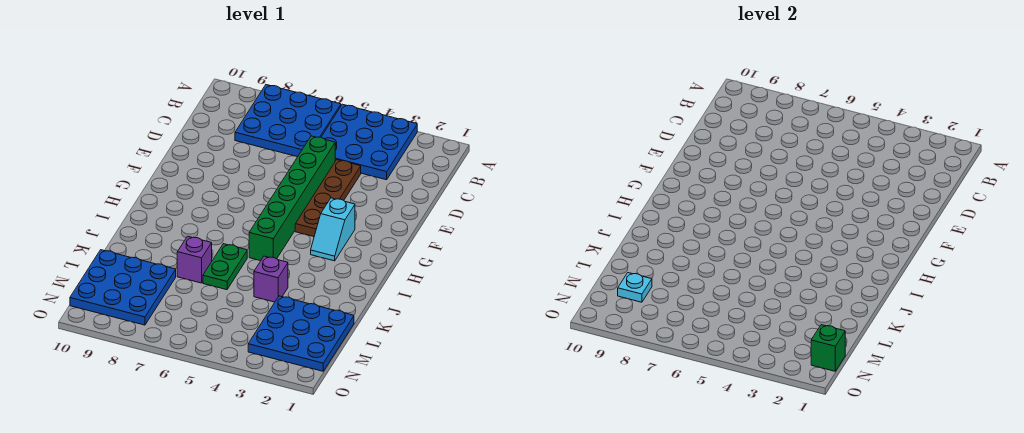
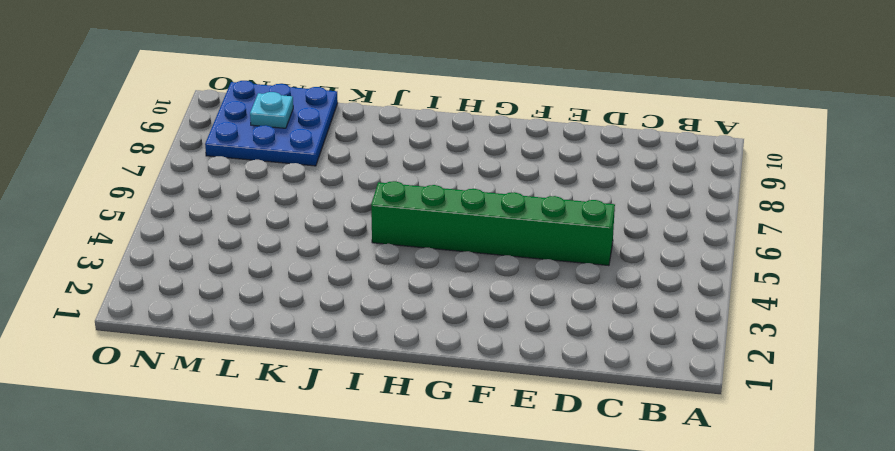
none -> blue plate A3:C5 level 1
none -> blue plate A6:C8 level 1
none -> brown plate D4:G4 level 1

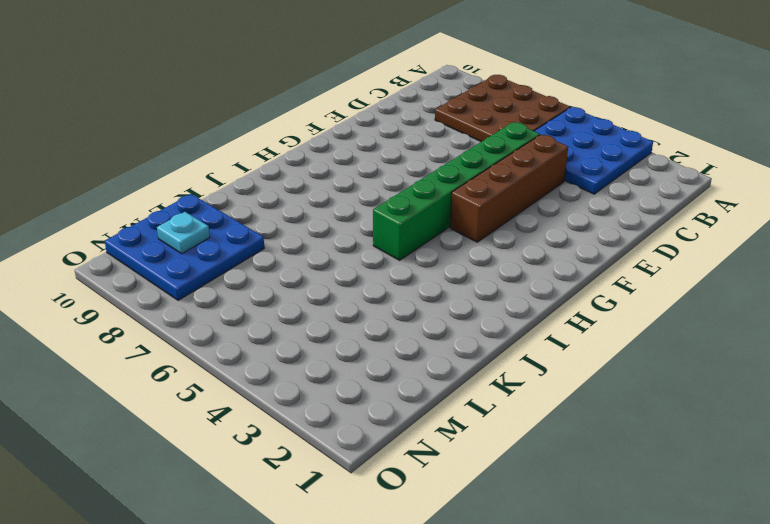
brown plate A6:C8 level 1 -> blue plate A6:C8 level 1
brown brick D4:G4 level 1 -> brown plate D4:G4 level 1
none -> cyan slope G3:H3 level 1 top G
none -> green plate J6:K6 level 1
none -> purple brick K4 level 1

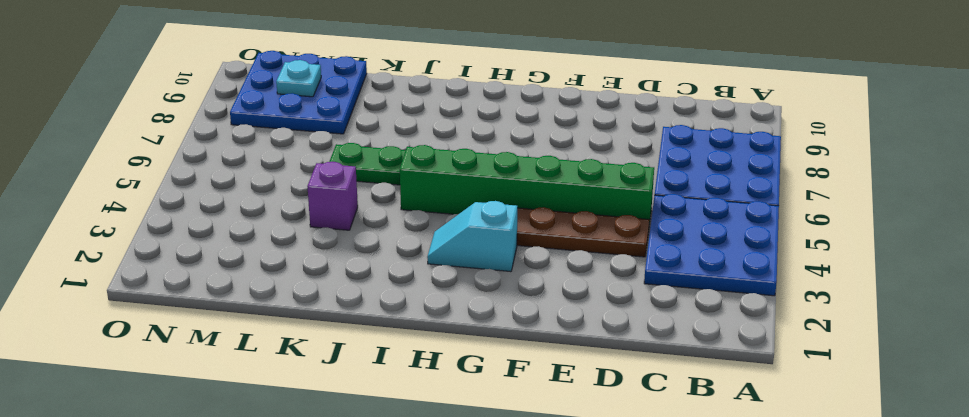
none -> purple brick K7 level 1
none -> blue plate L1:N3 level 1
none -> green brick N1 level 2

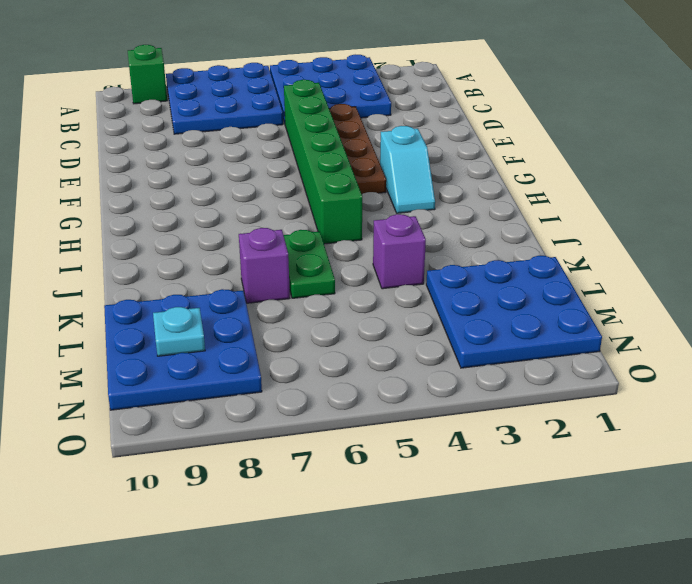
green brick A9 level 1 -> green brick N1 level 2

